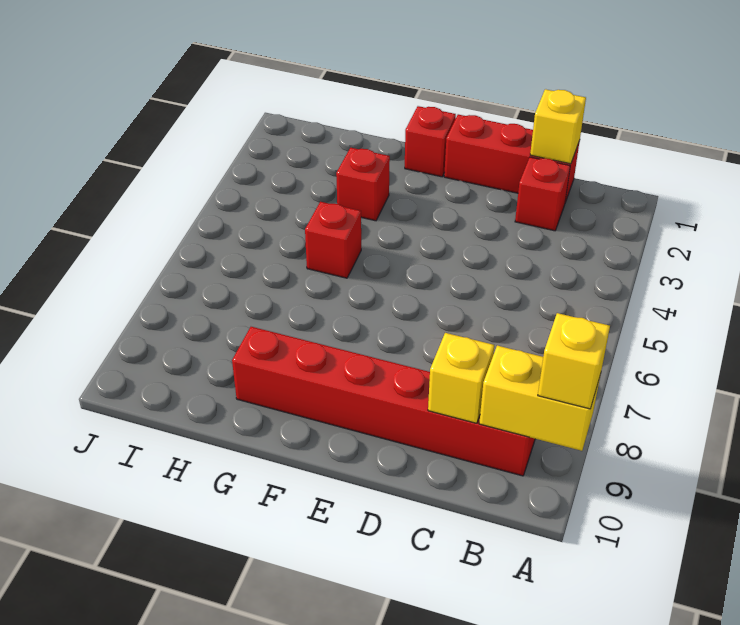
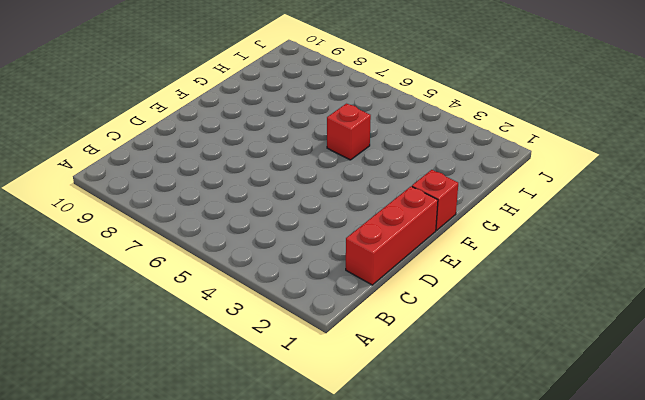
none -> red brick B9:G9 level 1
none -> red brick C2 level 1

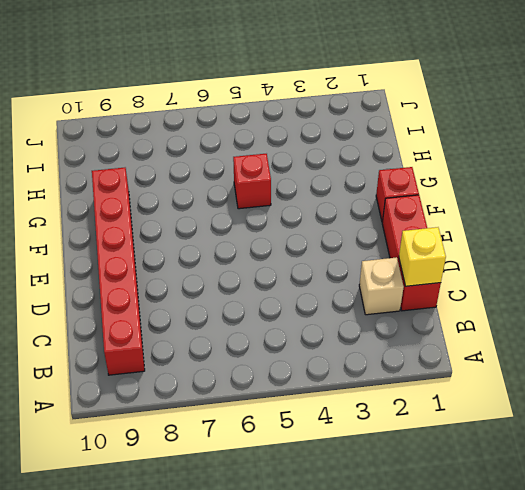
tan brick C2 level 1 -> red brick C2 level 1
none -> red brick G3 level 1
none -> yellow brick A9:B9 level 2

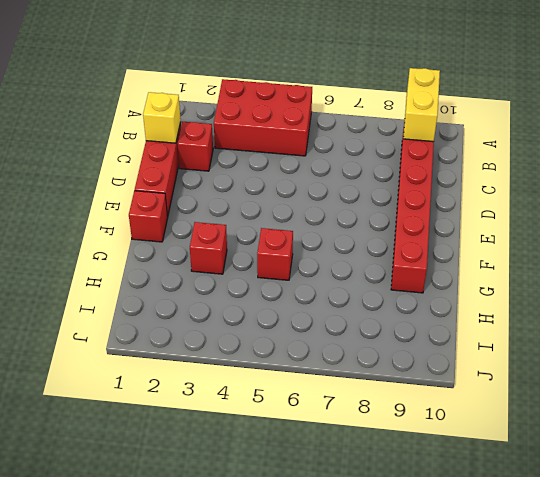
red brick A3:B5 level 1 -> none
none -> yellow brick C9 level 2
none -> yellow brick A9 level 3

